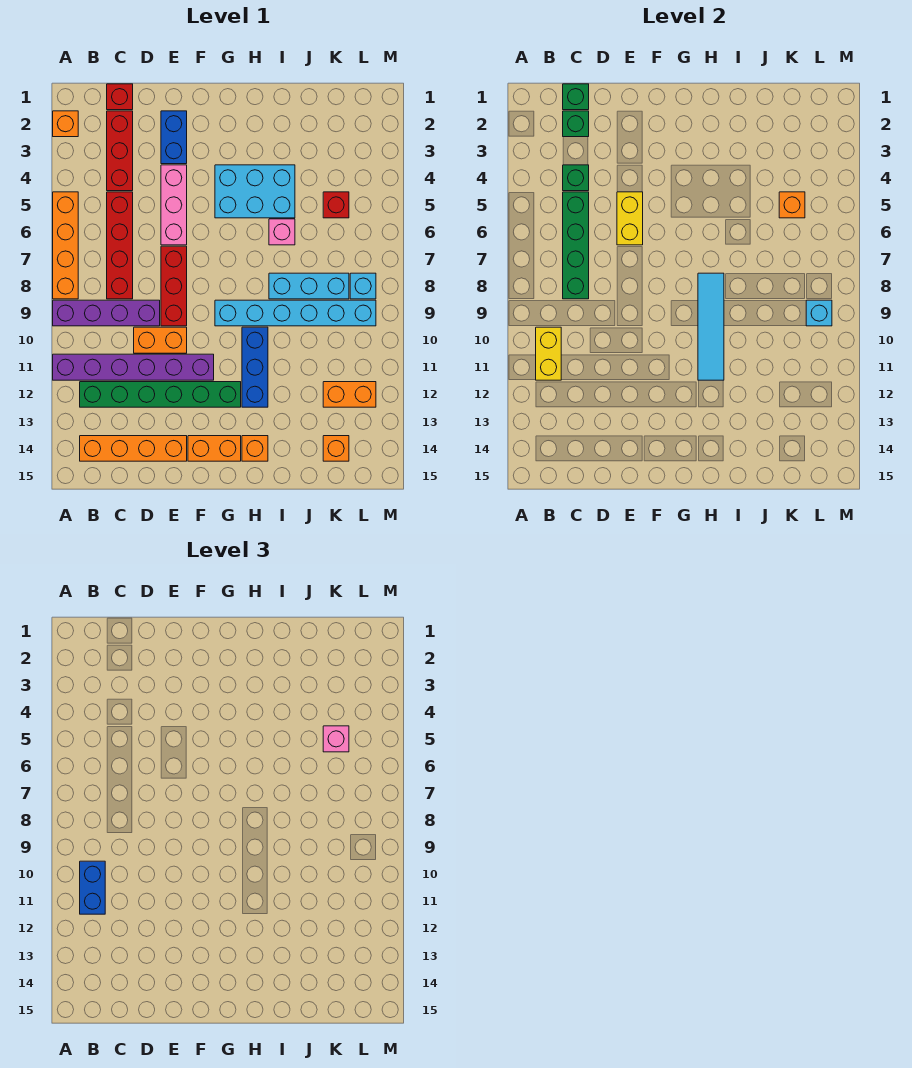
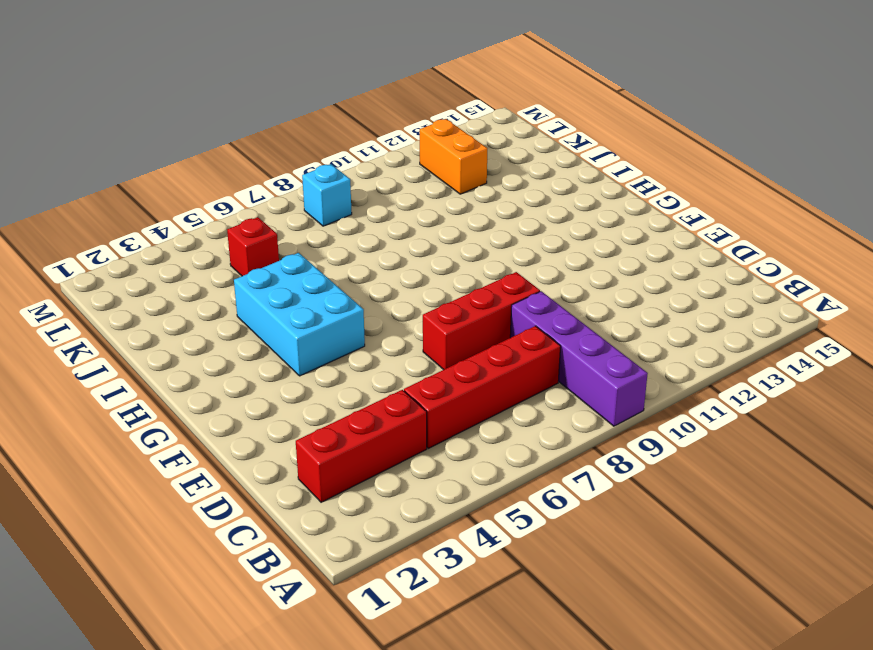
none -> orange brick A2 level 1
none -> orange brick A5:A8 level 1
none -> purple brick A11:F11 level 1
none -> green brick B12:G12 level 1

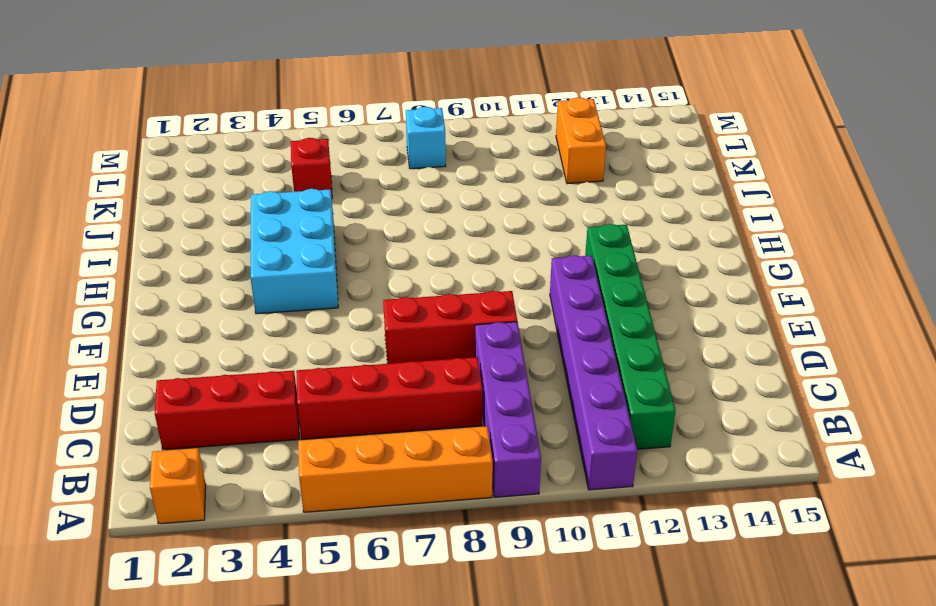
none -> orange brick B14:E14 level 1
none -> red brick C1 level 1
none -> orange brick D10:E10 level 1
none -> blue brick E2:E3 level 1

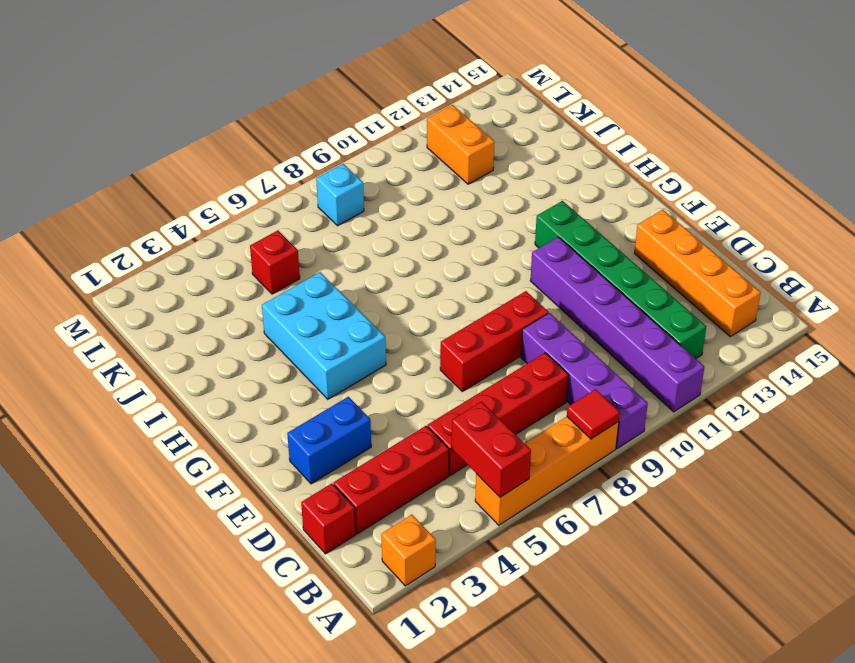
red brick A5:B5 level 2 -> none
red tile A8 level 2 -> none
none -> orange brick D10:E10 level 1
none -> pink brick E4:E6 level 1
none -> orange brick F14:G14 level 1
none -> cyan brick G9:L9 level 1

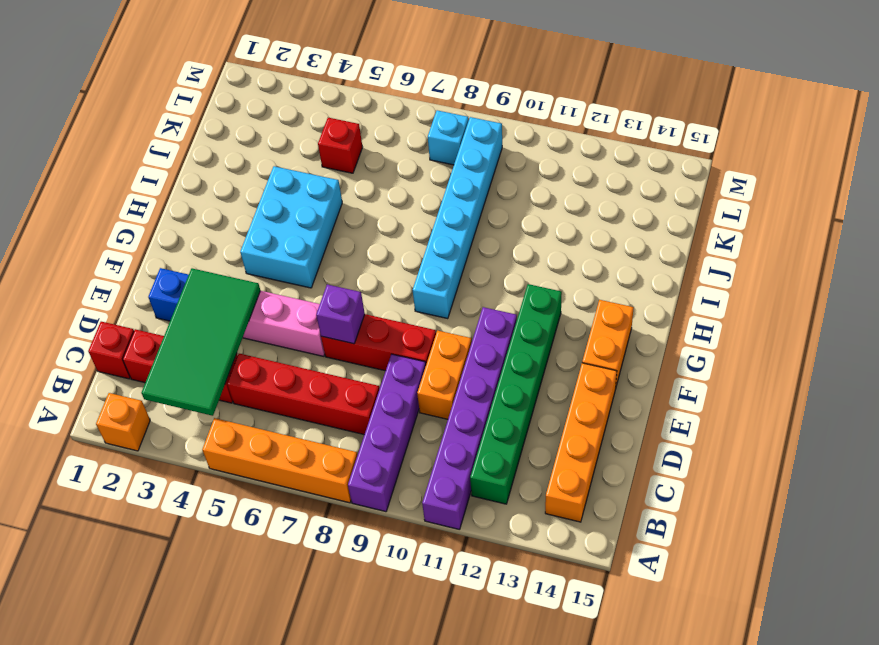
green tile B3:E4 level 2 -> green brick C4 level 2
purple brick E7 level 2 -> none
none -> blue brick H10:H12 level 1
none -> orange brick H14 level 1
none -> pink brick I6 level 1
none -> cyan brick I8:K8 level 1

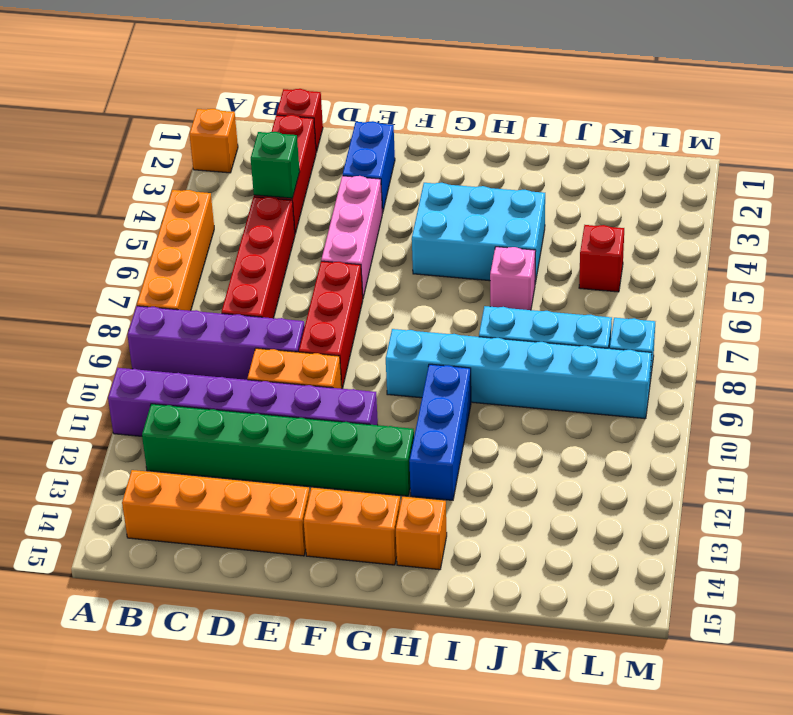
none -> orange brick K12:L12 level 1
none -> orange brick K14 level 1
none -> yellow brick B10:B11 level 2
none -> green brick C1 level 2

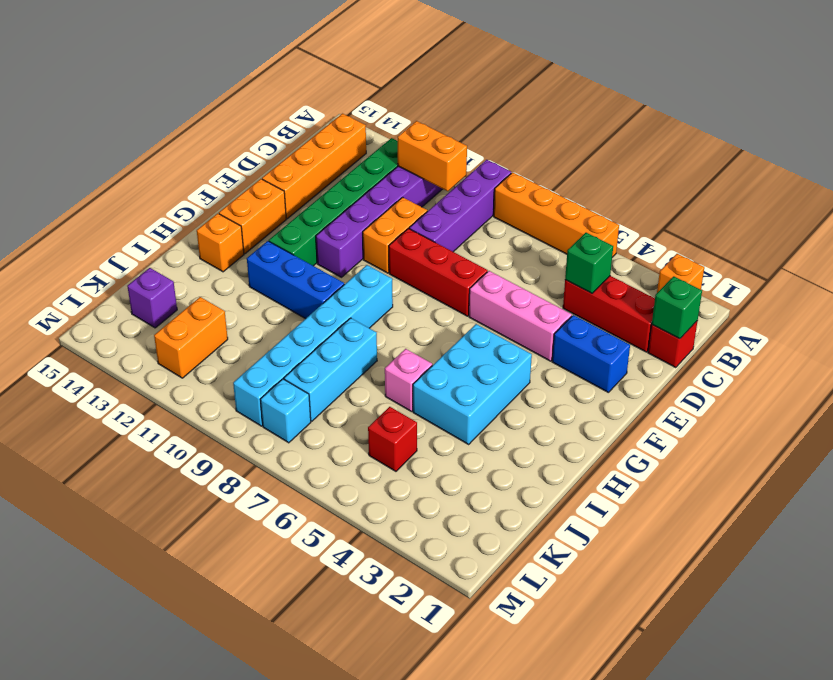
orange brick B10:B11 level 2 -> yellow brick B10:B11 level 2
purple brick K14 level 1 -> orange brick K14 level 1
none -> red brick C5:C8 level 1
none -> green brick C2 level 2
none -> green brick C5:C8 level 2
none -> yellow brick E5:E6 level 2

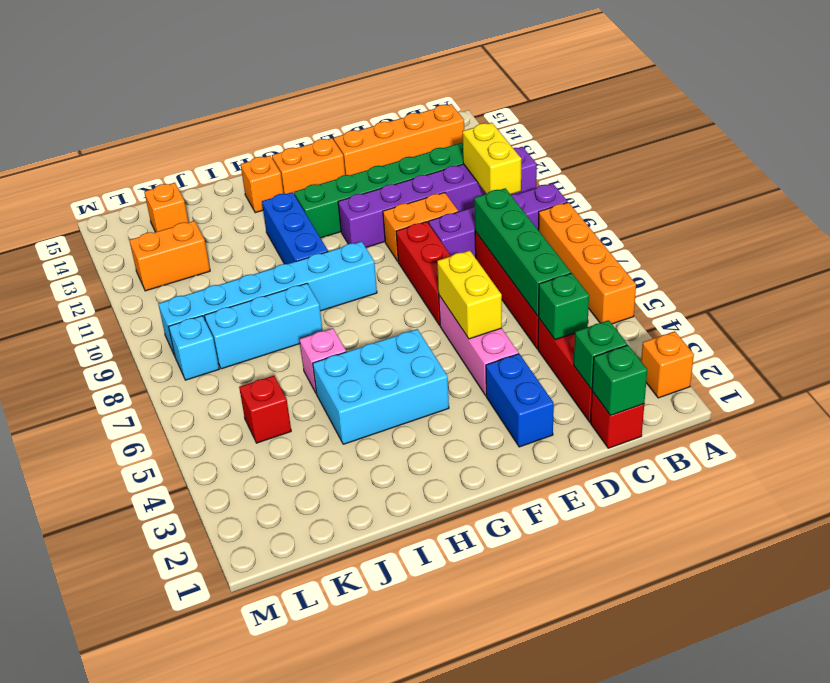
none -> cyan tile H8:H11 level 2
none -> orange brick K5 level 2
none -> cyan brick L9 level 2
none -> blue brick B10:B11 level 3

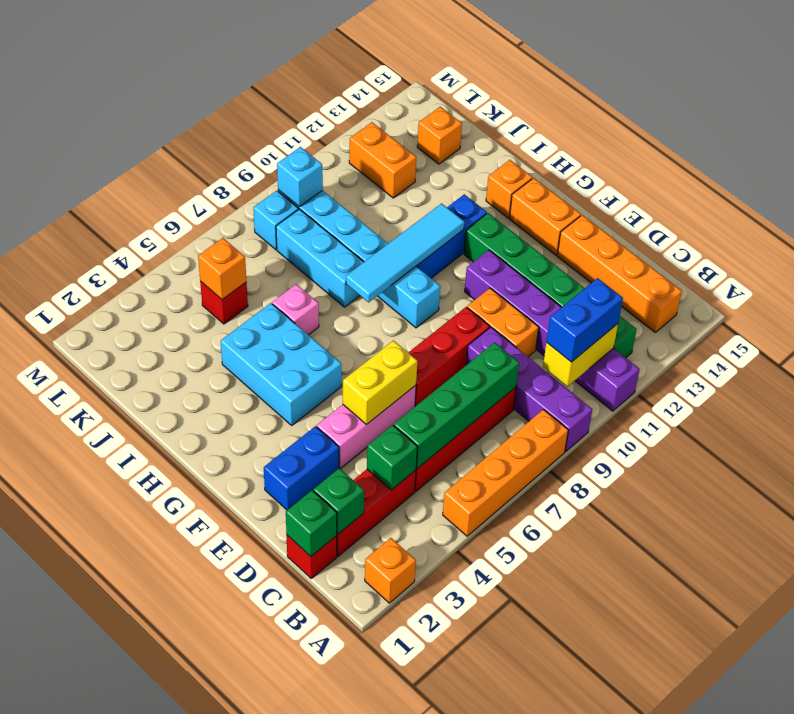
none -> pink brick K5 level 3

